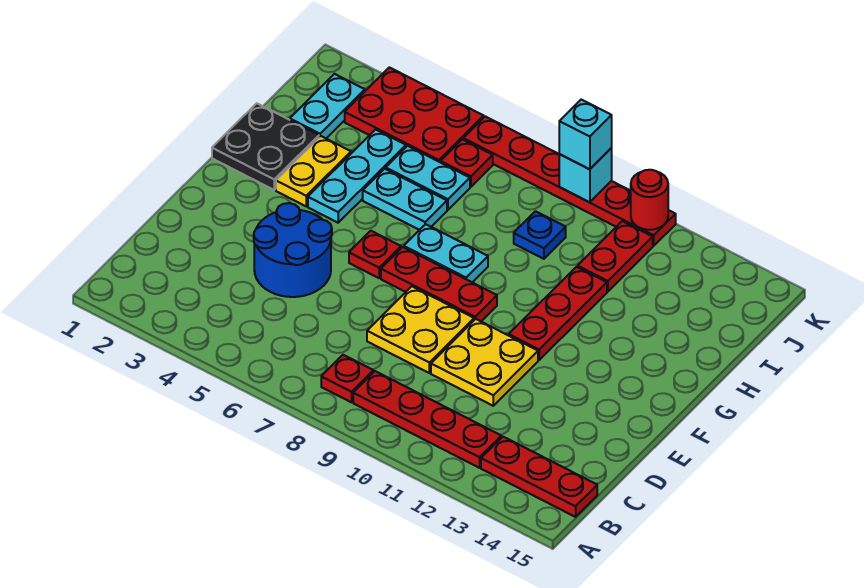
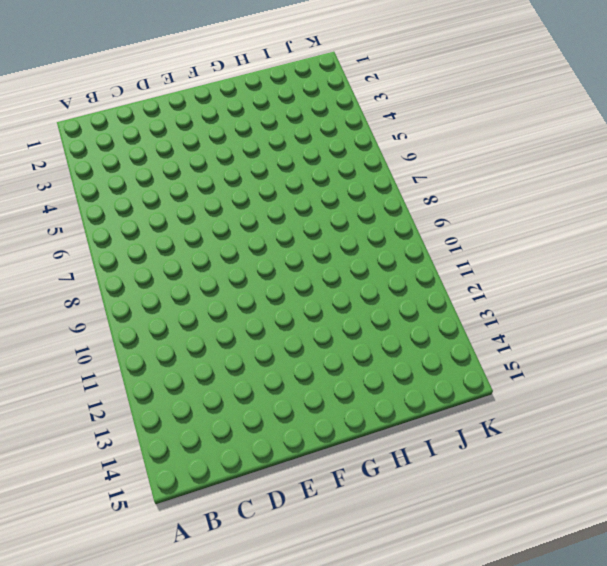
none -> red plate B8 level 1
none -> red plate B9:B12 level 1
none -> red plate B13:B15 level 1

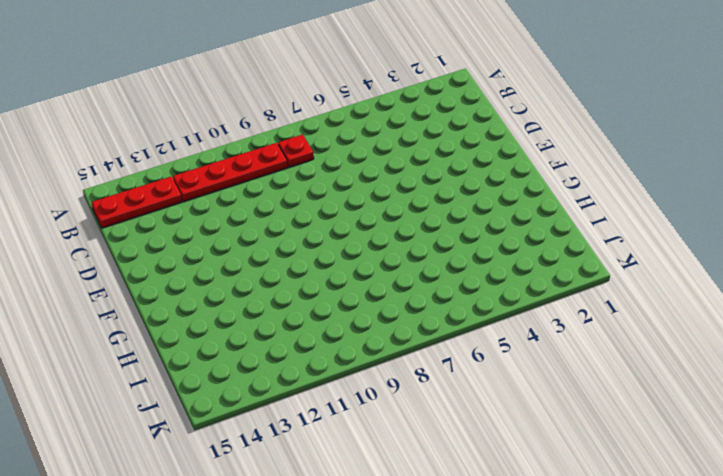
none -> blue round brick D4:E5 level 1
none -> yellow plate D8:E9 level 1
none -> yellow plate D10:E11 level 1

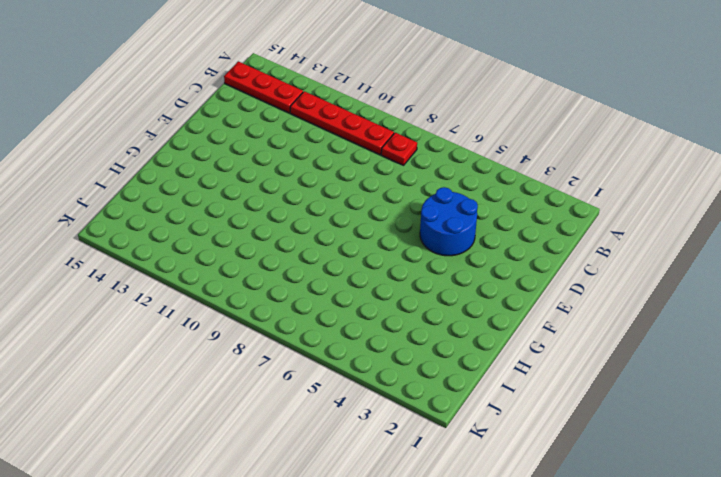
none -> yellow plate D8:E9 level 1
none -> yellow plate D10:E11 level 1
none -> red plate F6 level 1

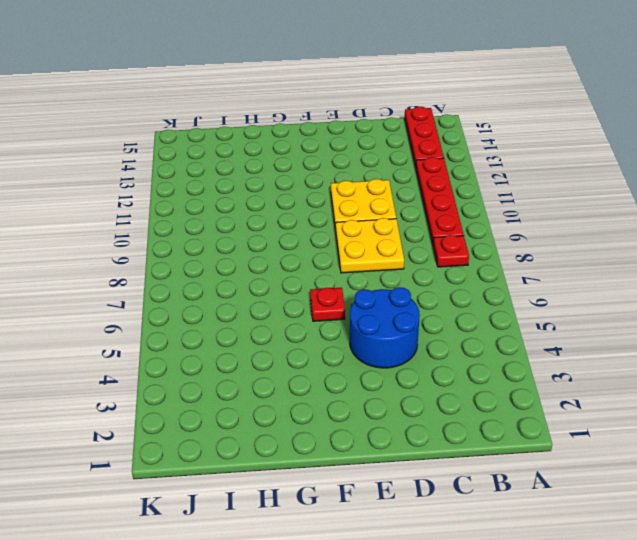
none -> red plate F7:F9 level 1
none -> red plate F11:H11 level 1
none -> black plate G1:H2 level 1

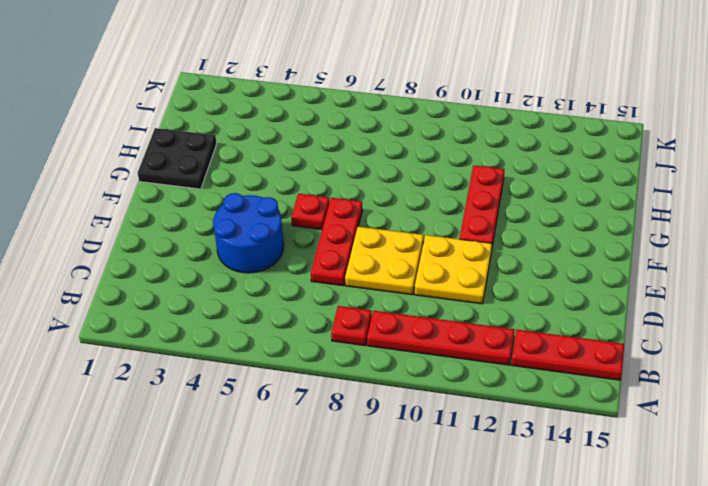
red plate D7:F7 level 1 -> red plate F7:F9 level 1
none -> yellow plate G3:H3 level 1
none -> cyan plate G4:I4 level 1
none -> cyan plate G7:G8 level 1

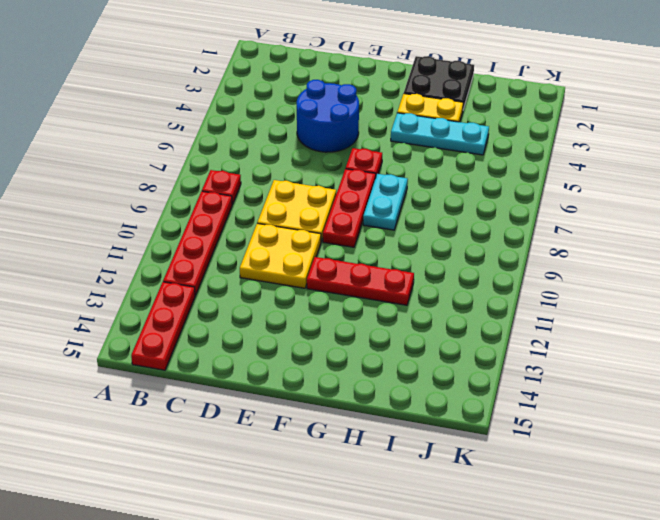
none -> cyan plate H5:H6 level 1
none -> cyan plate I2:J2 level 1
none -> cyan plate I5:I6 level 1

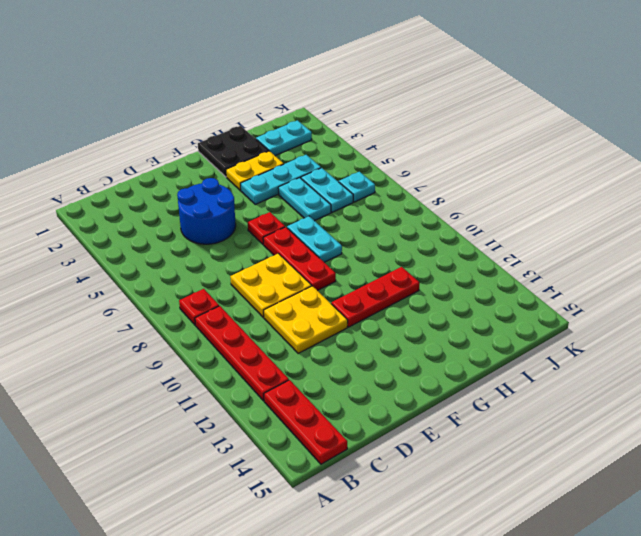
cyan plate J6 level 1 -> red plate J6 level 1
none -> blue plate I9 level 1
none -> red plate I11:J11 level 1
none -> red plate J3:K5 level 1

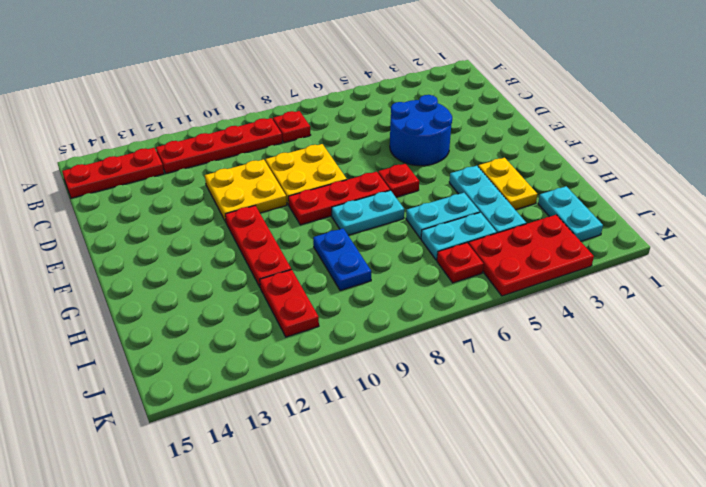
blue plate H9:I9 level 1 -> blue plate I9 level 1
none -> black plate G1:H2 level 1
none -> red plate K6:K11 level 1
none -> cyan brick K9 level 2

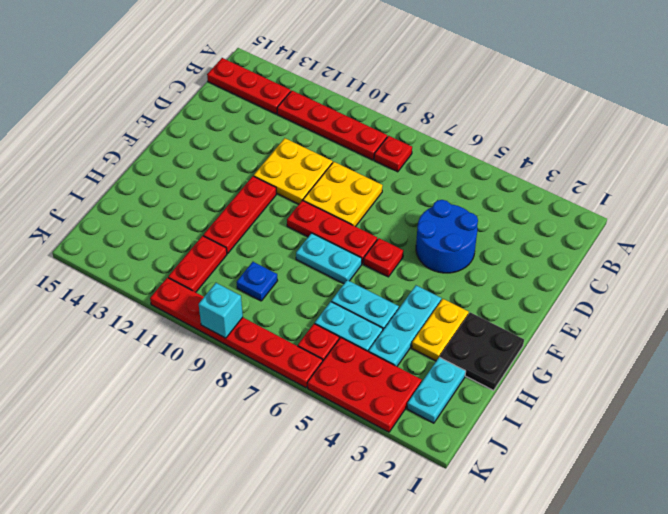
none -> red round brick K11 level 2
none -> cyan brick K9 level 3

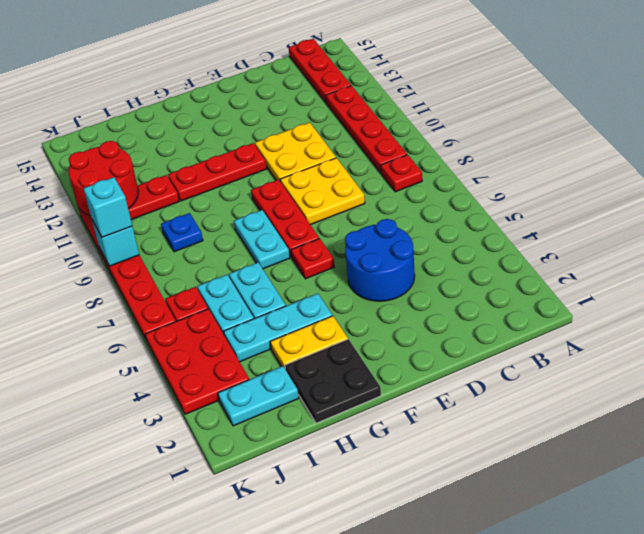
red round brick J11:K12 level 2 -> red round brick K11 level 2

